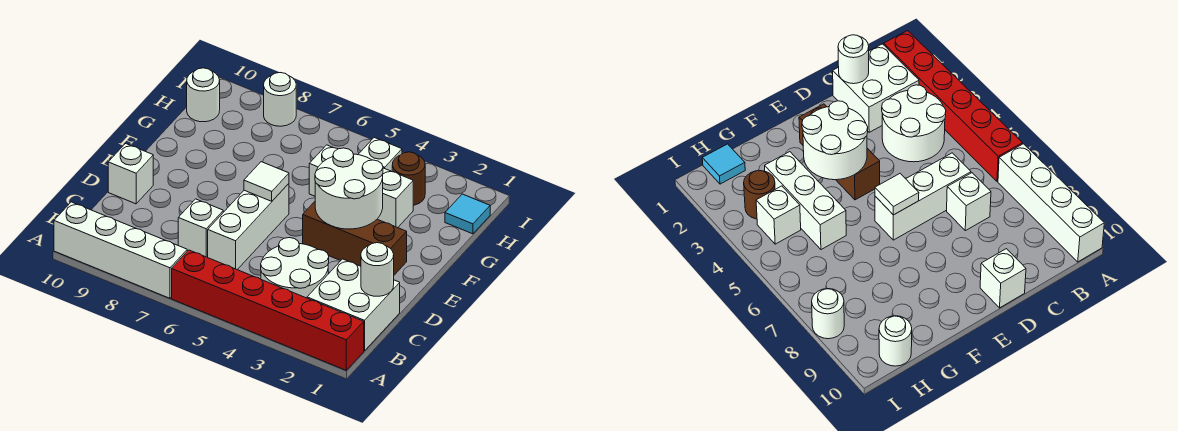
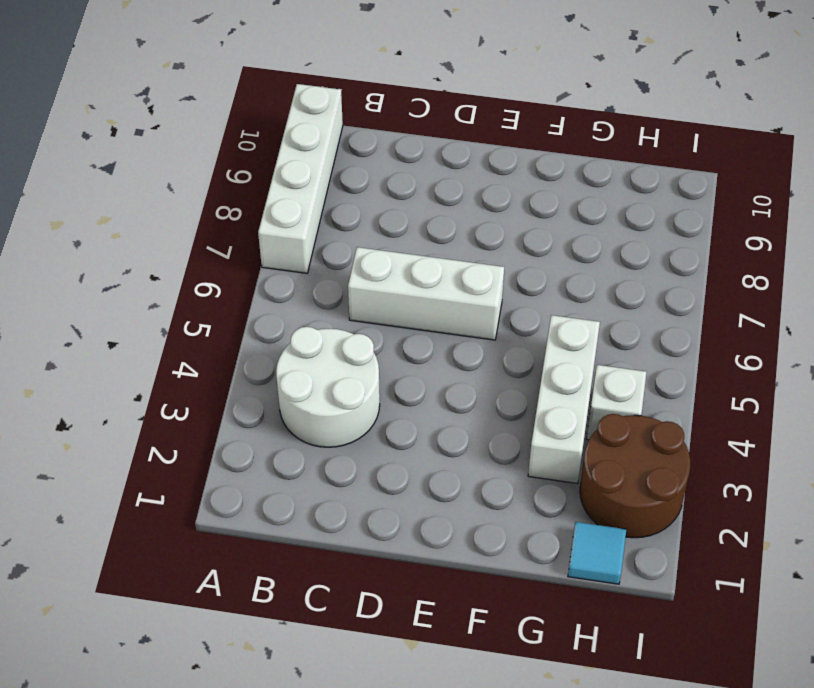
brown round brick H2:I3 level 1 -> brown round brick H3 level 1
none -> red brick A1:A6 level 1
none -> white brick B1:C2 level 1
none -> white brick C7 level 1

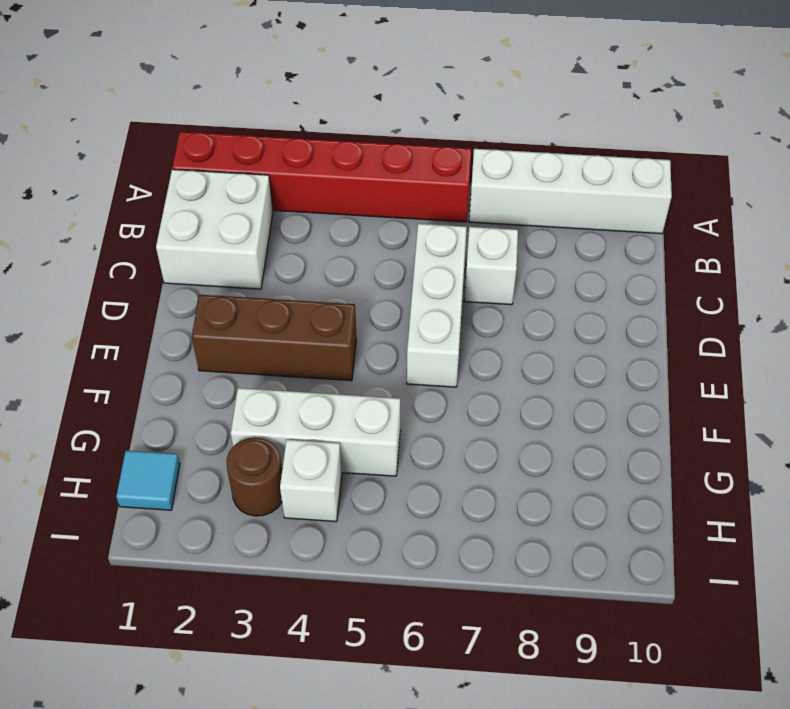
none -> white round brick B3:C4 level 1
none -> white brick D10 level 1
none -> white round brick H10 level 1

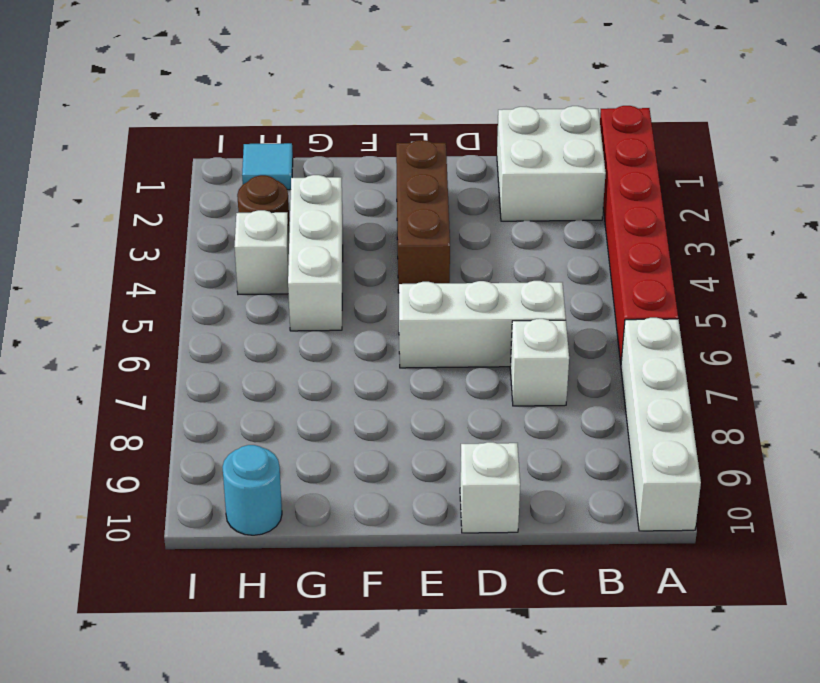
cyan round brick H10 level 1 -> white round brick H10 level 1
none -> white round brick B3:C4 level 1
none -> white round brick I8 level 1
none -> white round brick C1 level 2

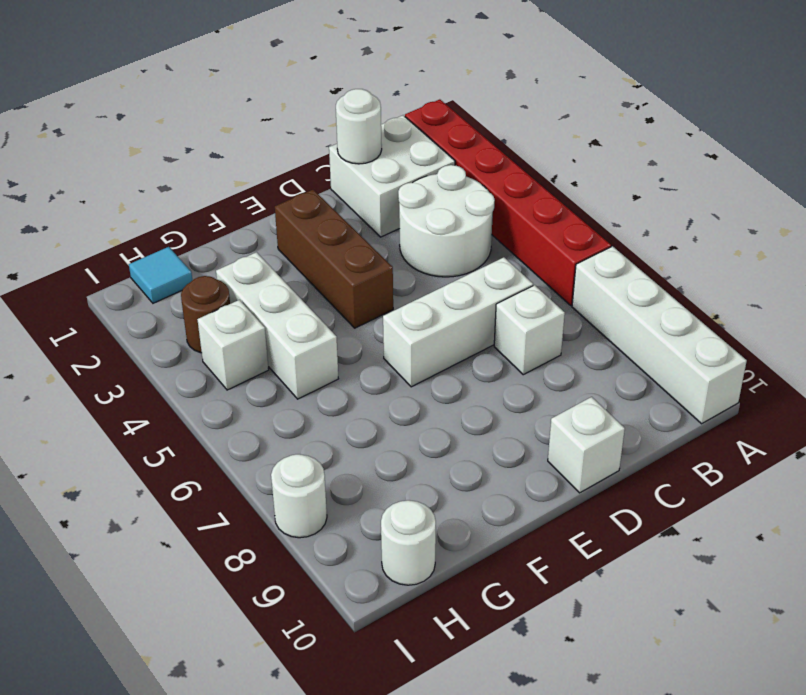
none -> white round brick E3:F4 level 2
none -> white tile E6 level 2

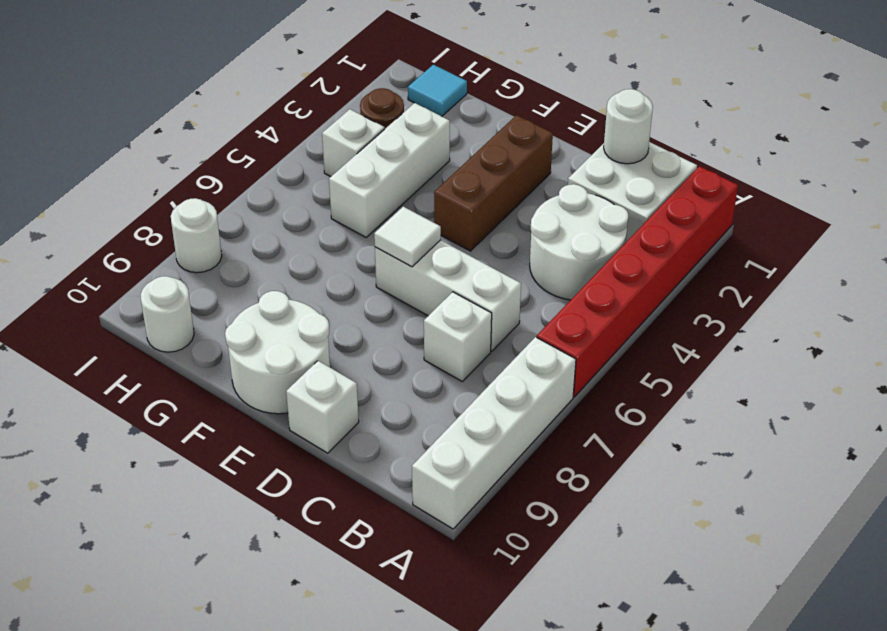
white round brick E9:F10 level 1 -> white round brick E3:F4 level 2

